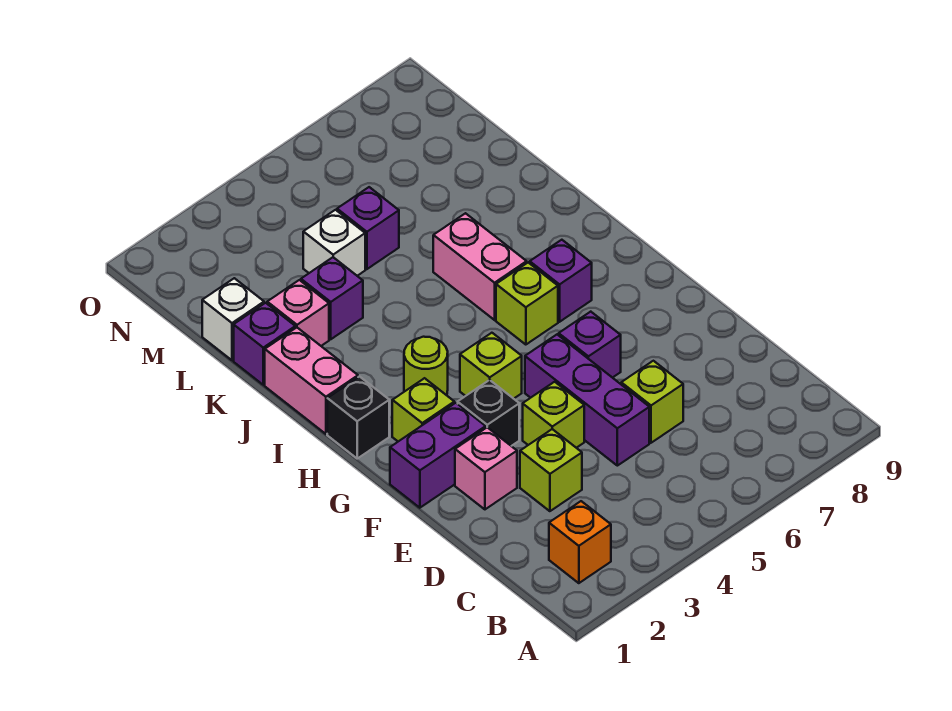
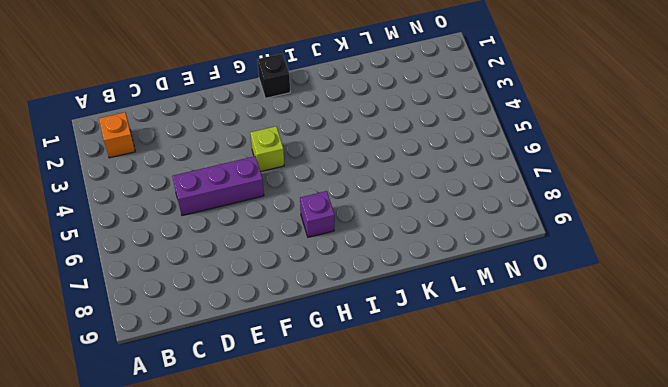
none -> lime brick D3 level 1
none -> lime brick D6 level 1
none -> pink brick E2 level 1

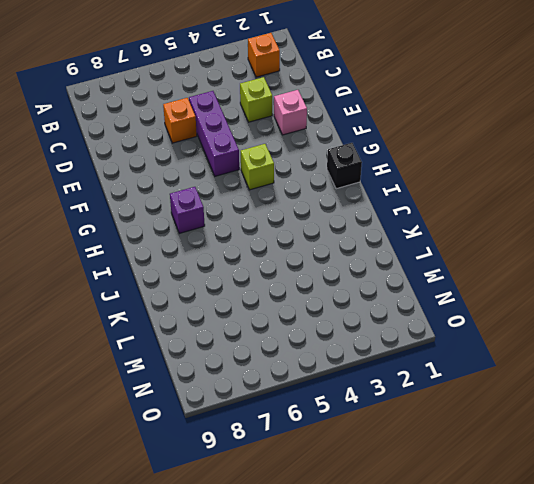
orange brick D6 level 1 -> lime brick D6 level 1
none -> lime brick E4 level 1
none -> purple brick F1:F2 level 1
none -> black brick F3 level 1

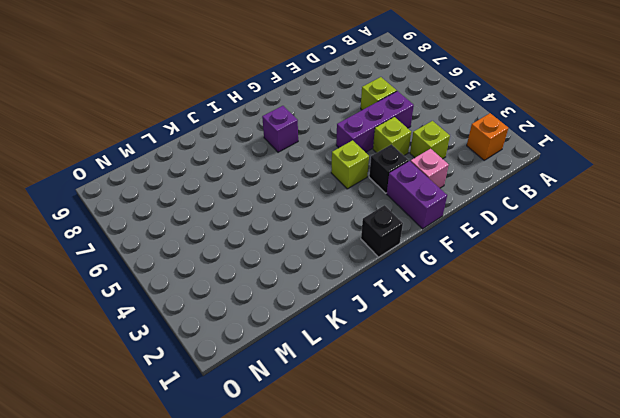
none -> purple brick F6 level 1
none -> lime brick G2 level 1
none -> lime round brick H3 level 1

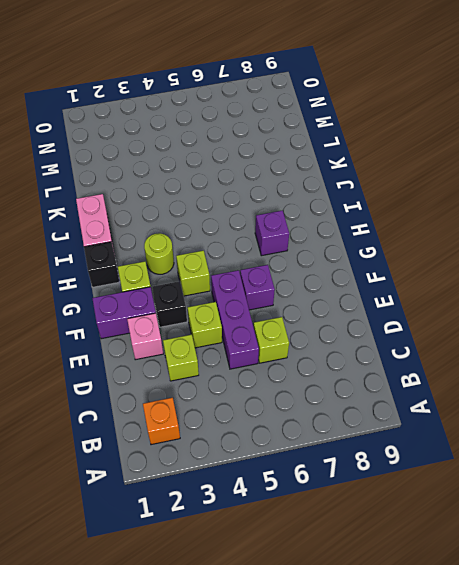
none -> lime brick H6 level 1
none -> pink brick I6:J6 level 1
none -> purple brick K1 level 1

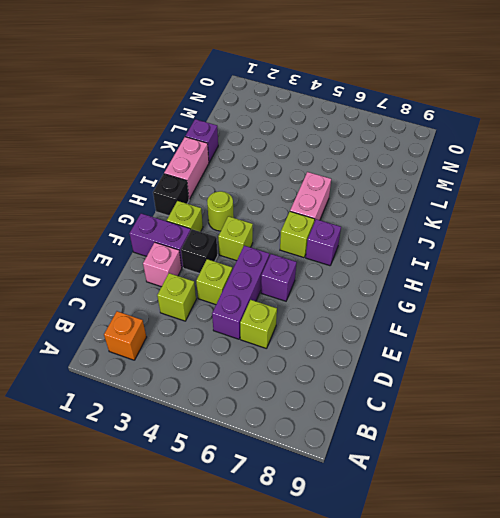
none -> pink brick K2 level 1
none -> purple brick K3 level 1
none -> white brick L1 level 1

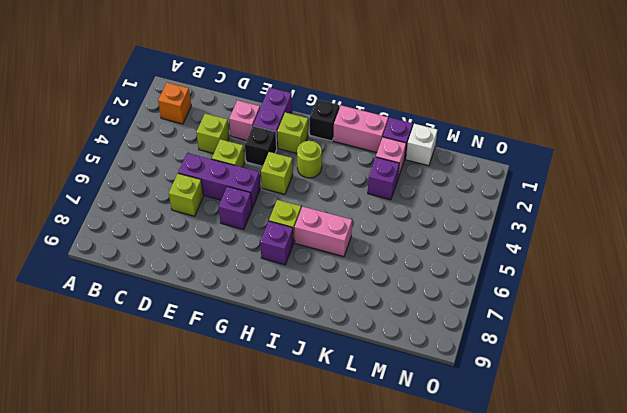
none -> white brick L4 level 1
none -> purple brick L5 level 1

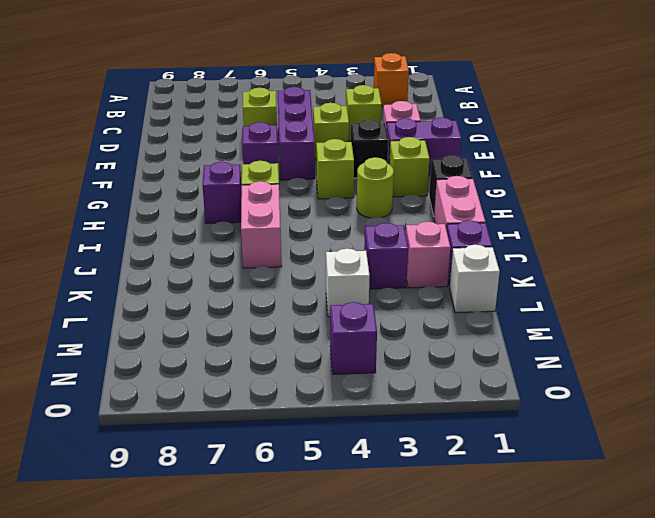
purple brick N4 level 1 -> purple brick L5 level 1

